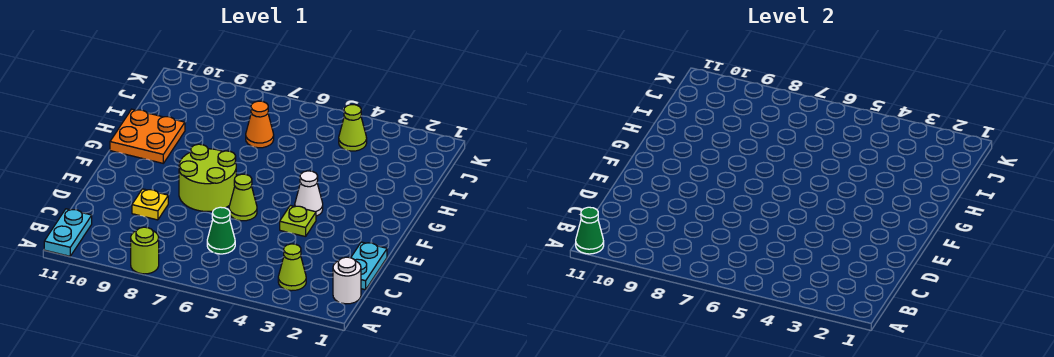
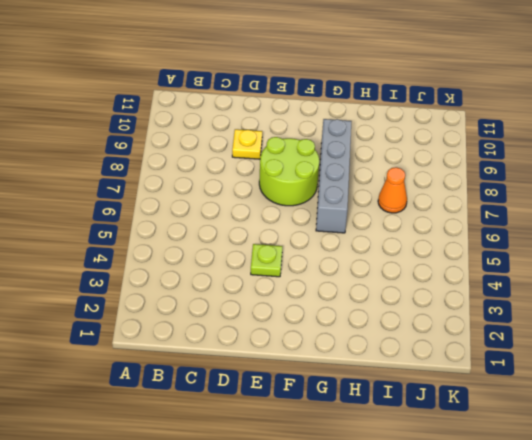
grey brick G6:G9 level 1 -> none
none -> lime round brick A8 level 1
none -> cyan plate A11:B11 level 1
none -> white round brick B1 level 1

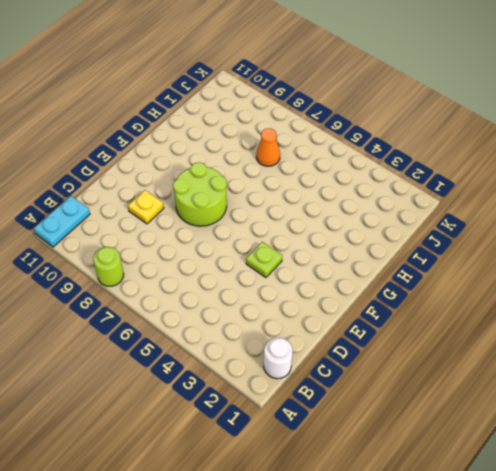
none -> lime cone B3 level 1
none -> cyan plate C1:D1 level 1
none -> green cone C6 level 1

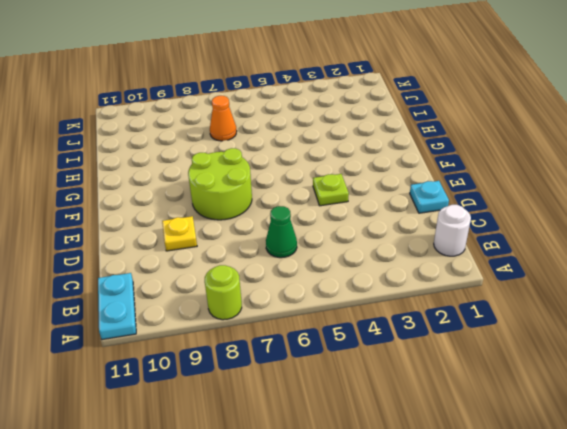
cyan plate D1 level 1 -> cyan plate C1:D1 level 1
none -> lime cone B3 level 1
none -> lime cone E6 level 1
none -> white cone F4 level 1

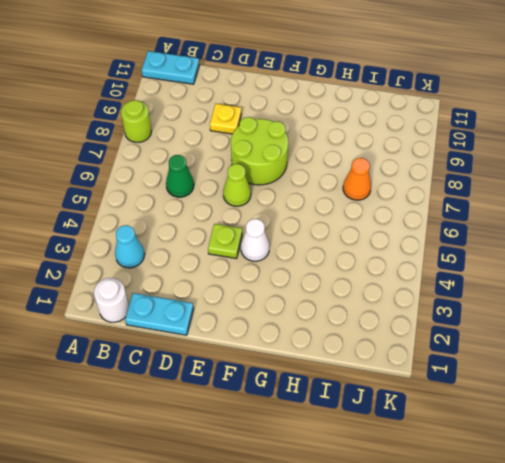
cyan cone B3 level 1 -> lime cone B3 level 1
none -> orange plate G10:H11 level 1
none -> lime cone J4 level 1
none -> green cone A11 level 2

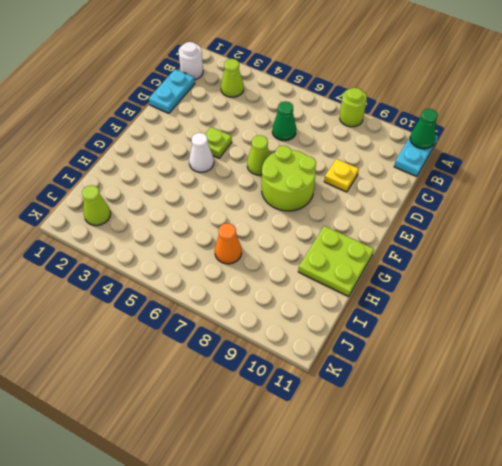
lime plate G10:H11 level 1 -> orange plate G10:H11 level 1
lime cone J2 level 1 -> lime cone J4 level 1

